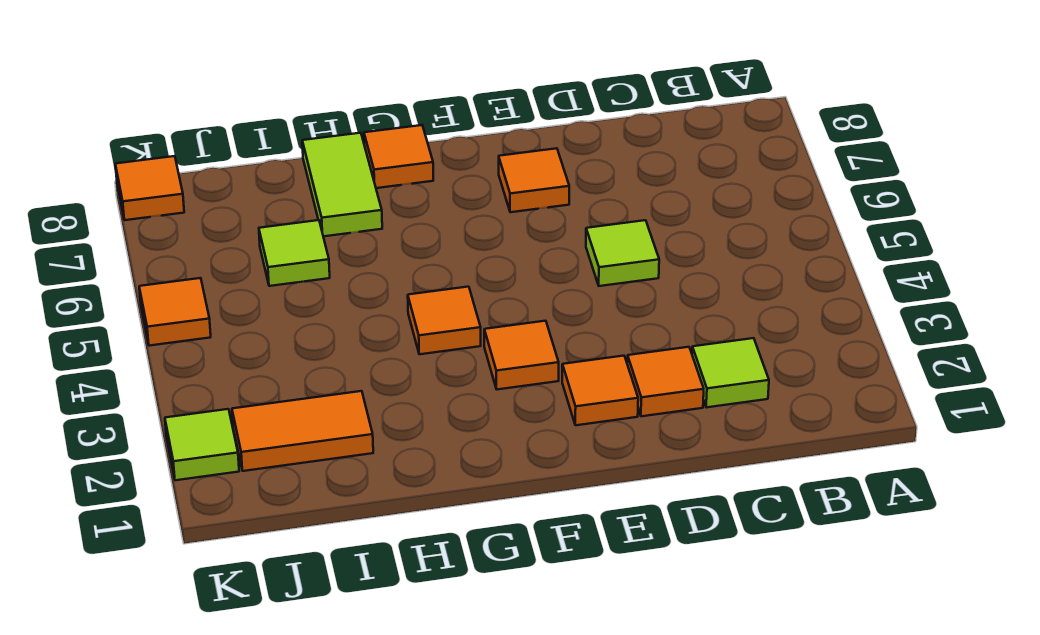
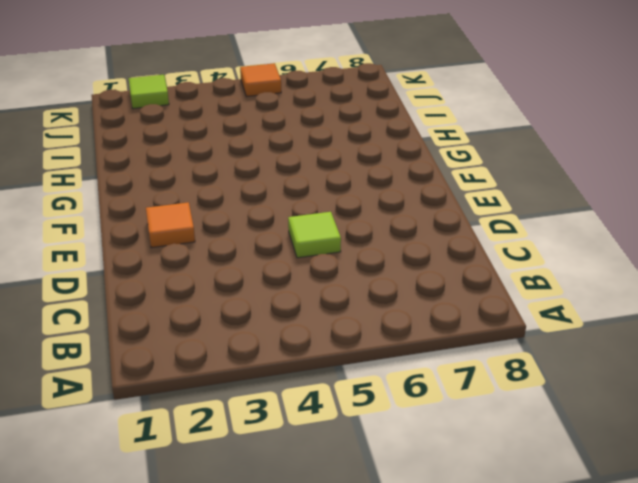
none -> lime tile C2 level 1
none -> orange tile D2 level 1
none -> orange tile E7 level 1

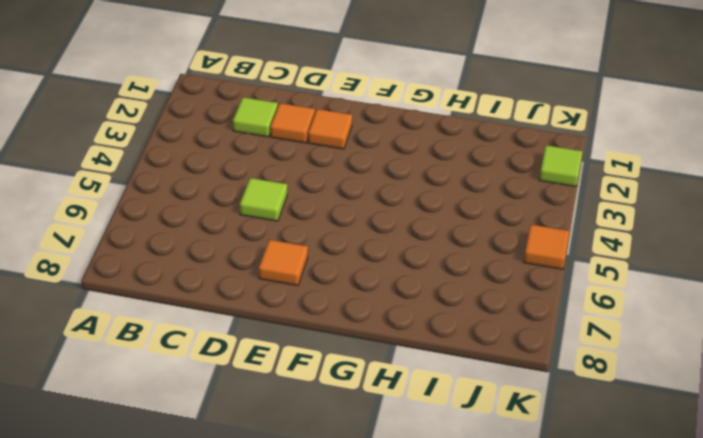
none -> orange tile F3 level 1
none -> orange tile G4 level 1
none -> orange tile G8 level 1

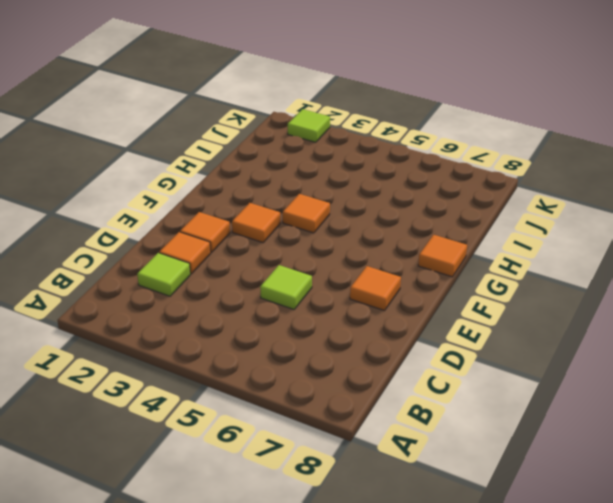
none -> lime tile H7:H8 level 1
none -> orange tile I2:J2 level 1
none -> lime tile I6 level 1

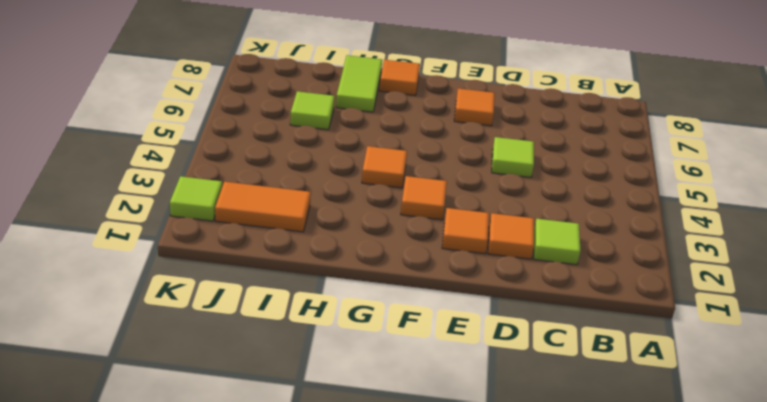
none -> orange tile K5 level 1
none -> orange tile K8 level 1

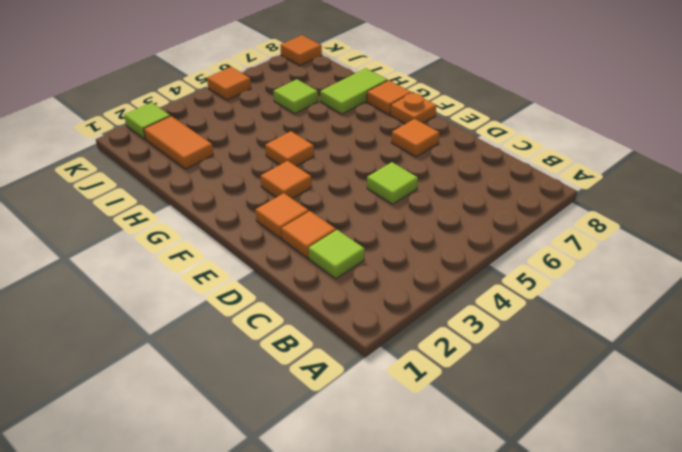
orange plate F8 level 1 -> none

